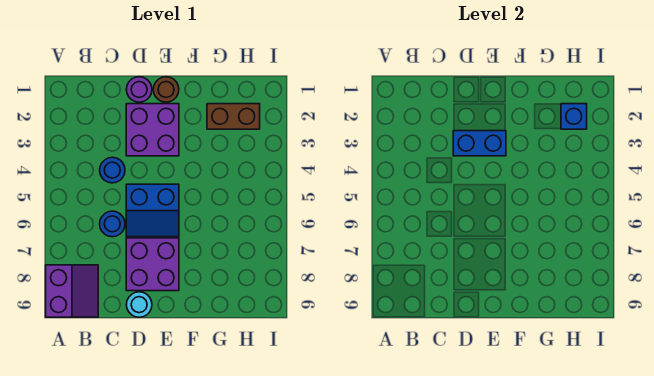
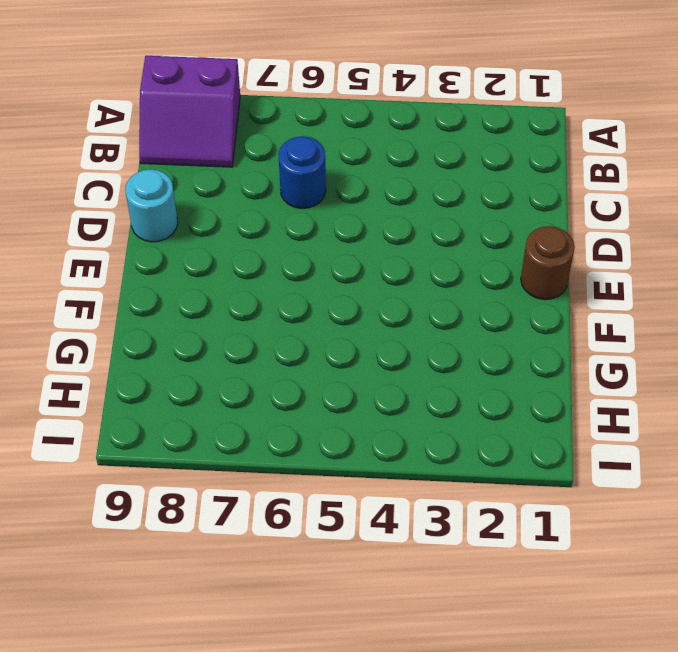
none -> blue round brick C4 level 1
none -> purple round brick D1 level 1
none -> purple brick D2:E3 level 1

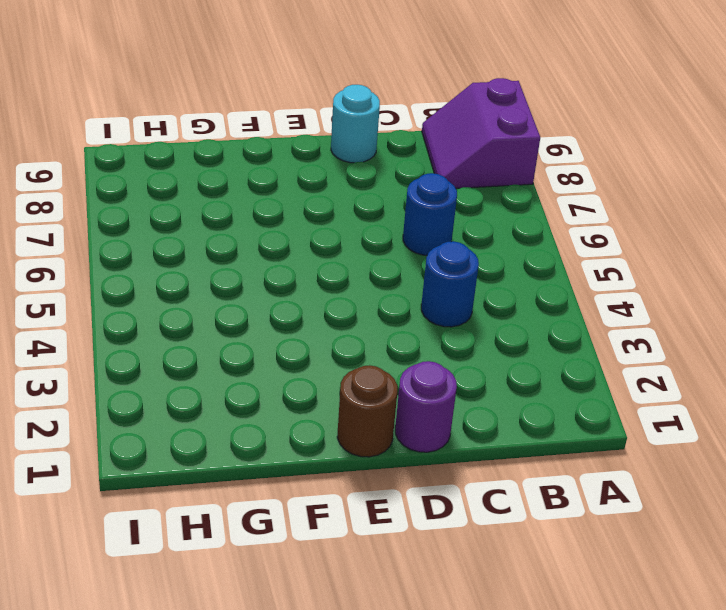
none -> purple brick D2:E3 level 1
none -> blue slope D5:E6 level 1 top 5
none -> purple brick D7:E8 level 1

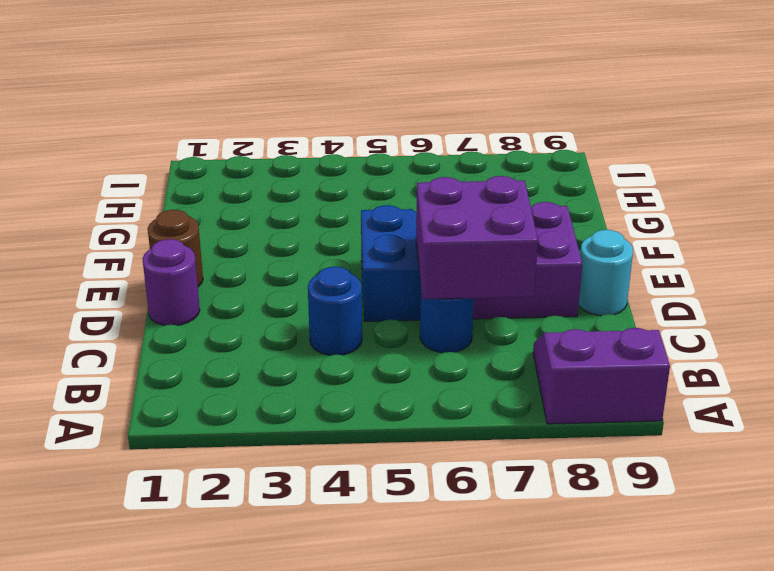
purple brick C6:D7 level 2 -> purple brick D2:E3 level 1
none -> brown brick G2:H2 level 1
none -> blue brick D3:E3 level 2
none -> blue brick H2 level 2

